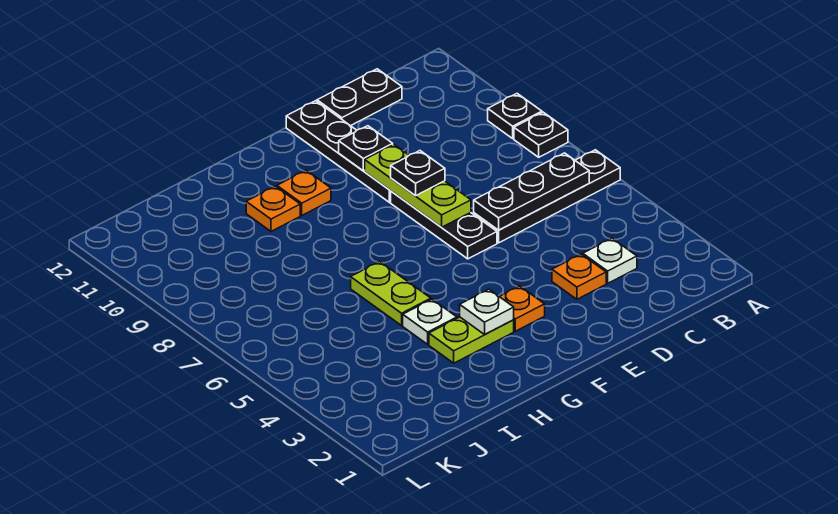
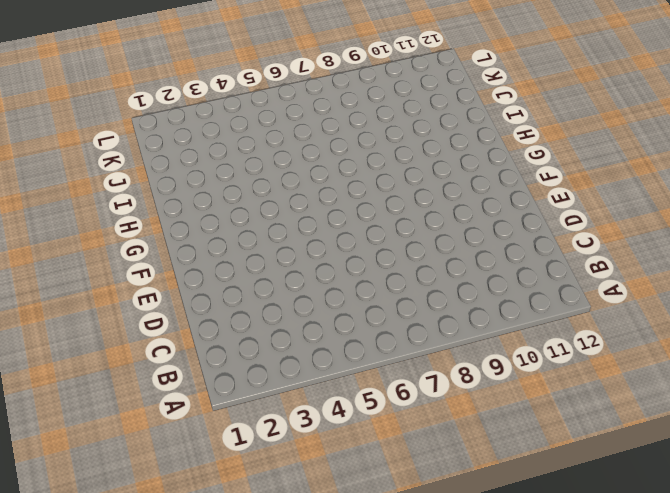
none -> black plate A6:D6 level 1
none -> black plate A8 level 1
none -> black plate A9 level 1

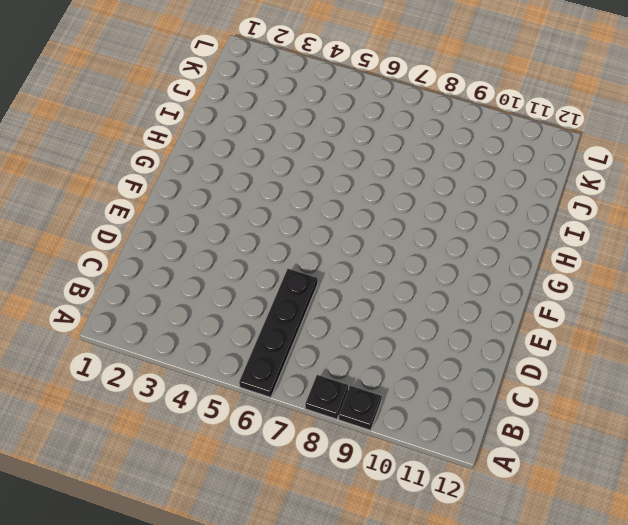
none -> white plate C3 level 1
none -> black plate C12:D12 level 1
none -> orange plate D3 level 1

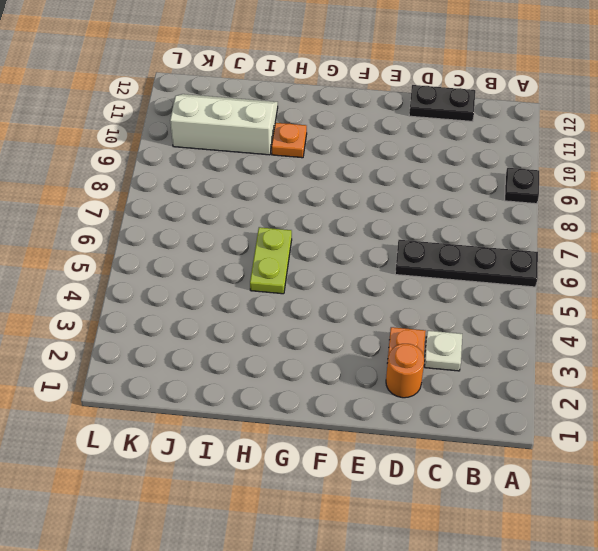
orange round brick D2 level 1 -> none
white slope I10:K11 level 1 top 10 -> none
none -> black plate A8 level 1
none -> black plate E6:E8 level 1
none -> black plate E9:E12 level 1

